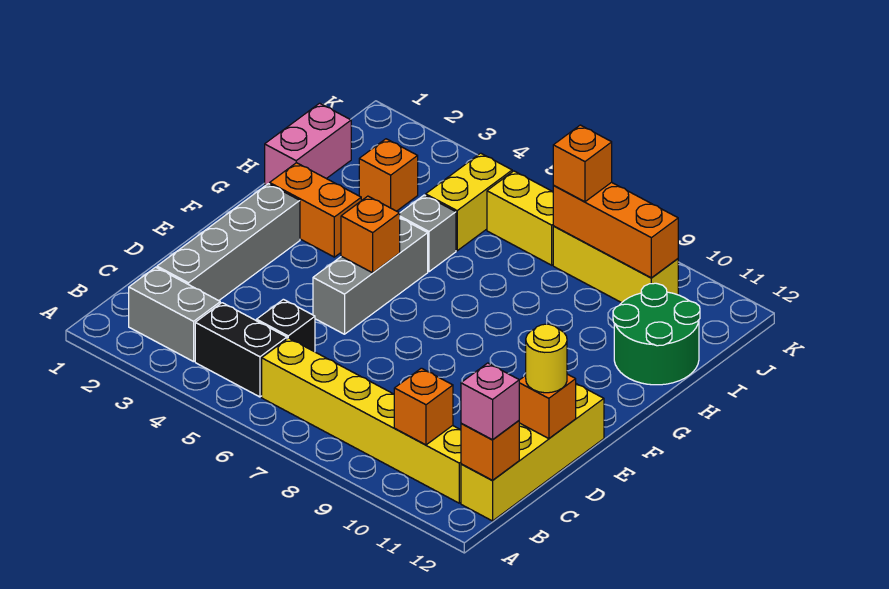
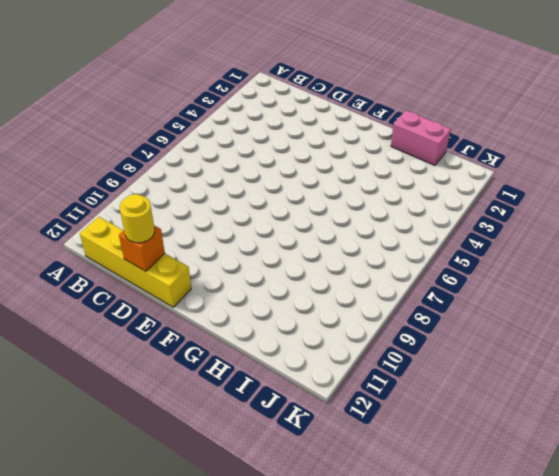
none -> grey brick B2:B3 level 1
none -> black brick B4:B5 level 1
none -> yellow brick B6:B11 level 1

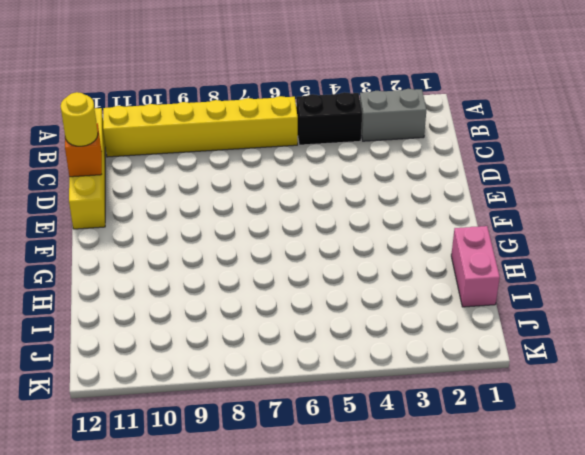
none -> grey brick C2:F2 level 1
none -> black brick C5 level 1
none -> grey brick E5:G5 level 1

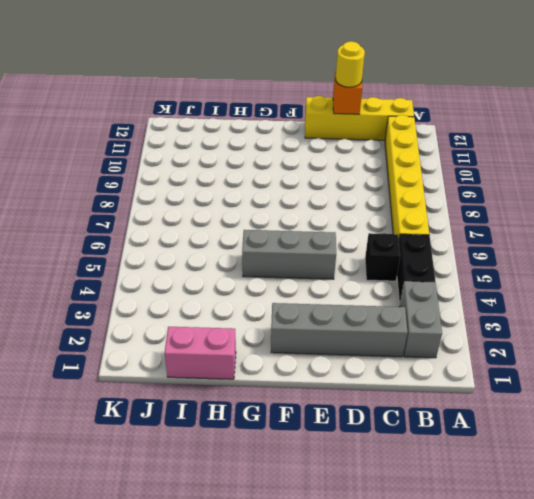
none -> orange brick G2:G3 level 1
none -> grey brick H5 level 1
none -> green round brick H11:I12 level 1

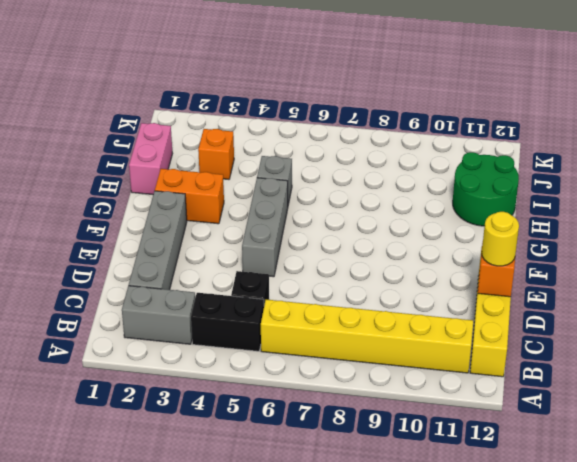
none -> yellow brick I5:J5 level 1
none -> yellow brick J6:J7 level 1
none -> yellow brick J8:J10 level 1

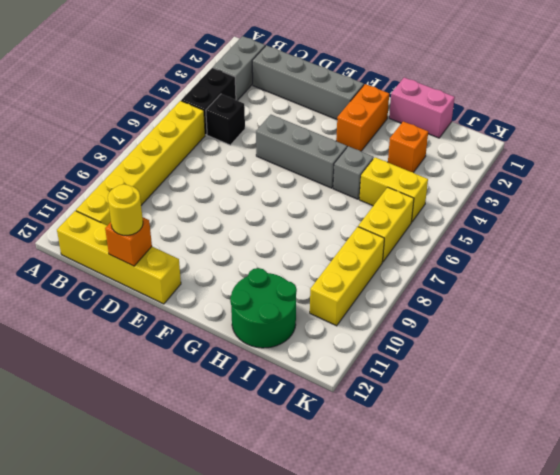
none -> orange brick B10 level 2
none -> orange brick B12 level 2
none -> orange brick F5 level 2

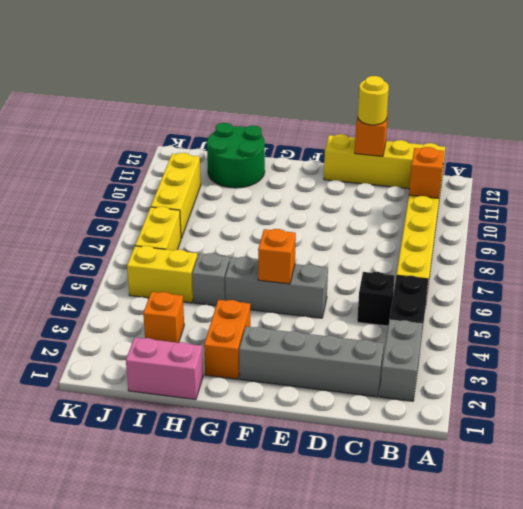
none -> orange brick B12 level 2
none -> orange brick J8:J10 level 2
none -> pink brick B12 level 3

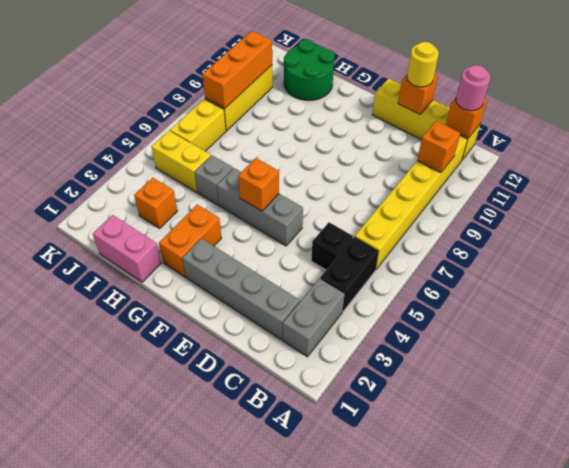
pink round brick B12 level 3 -> pink brick B12 level 3
none -> orange brick J8 level 3

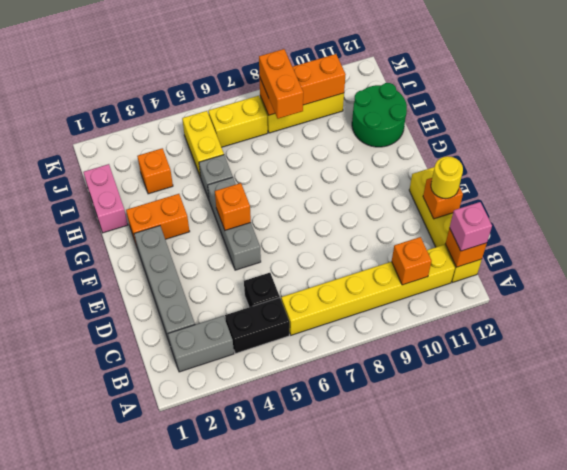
orange brick I8:J8 level 3 -> orange brick J8 level 3

